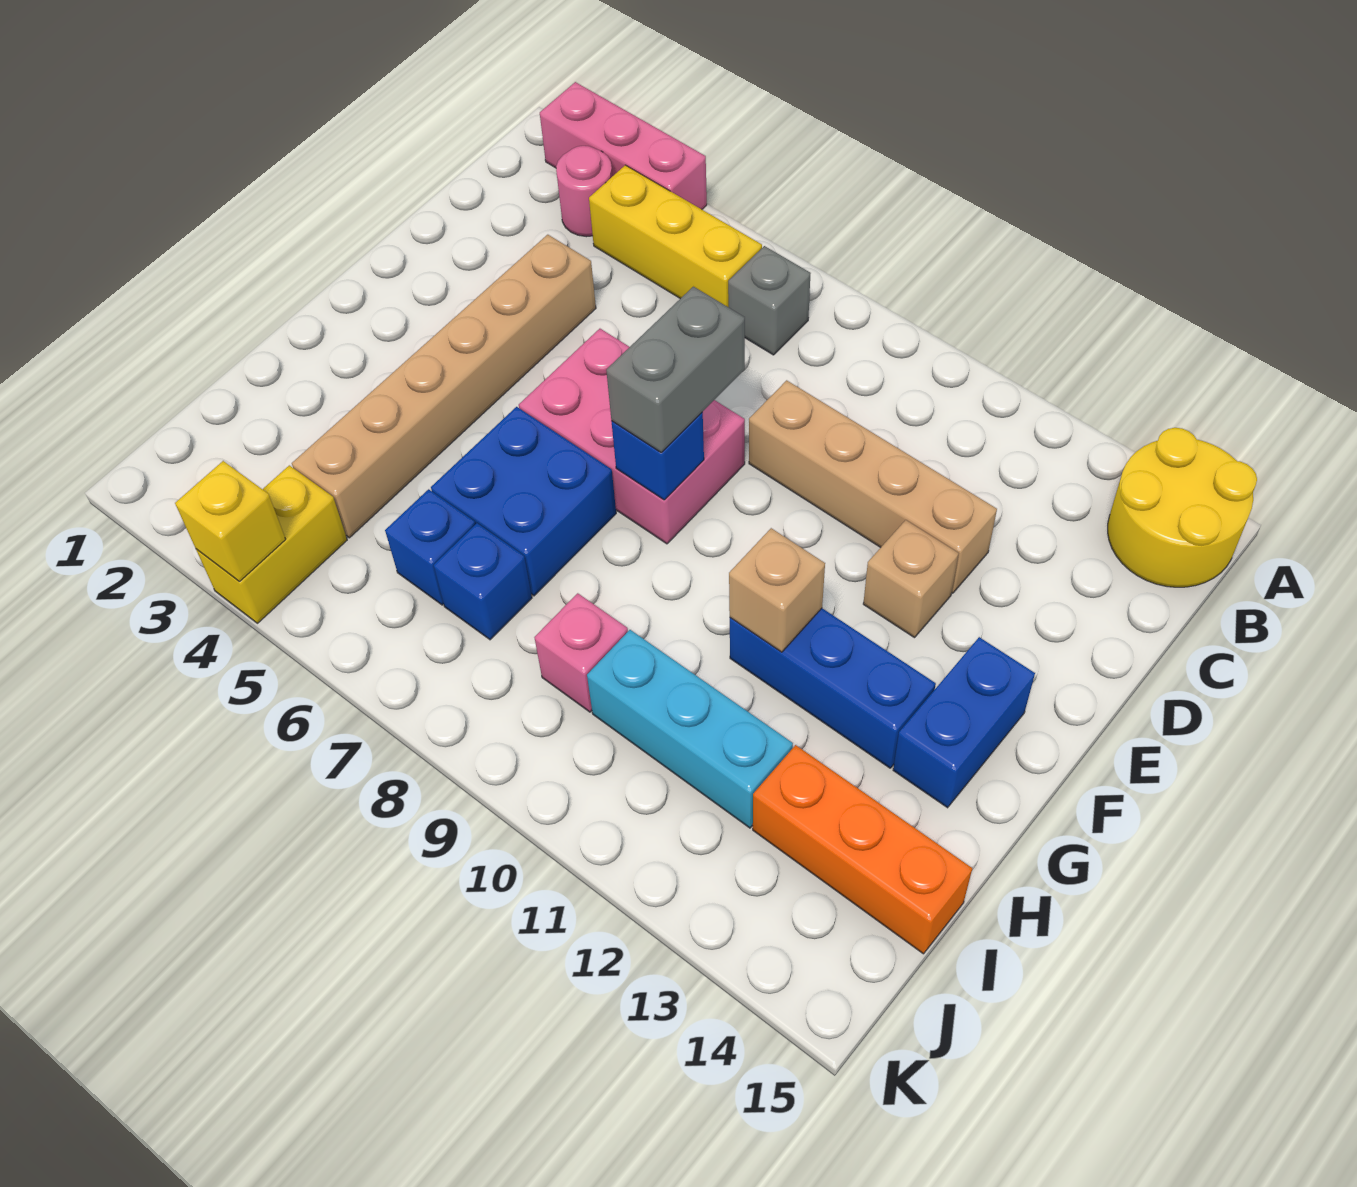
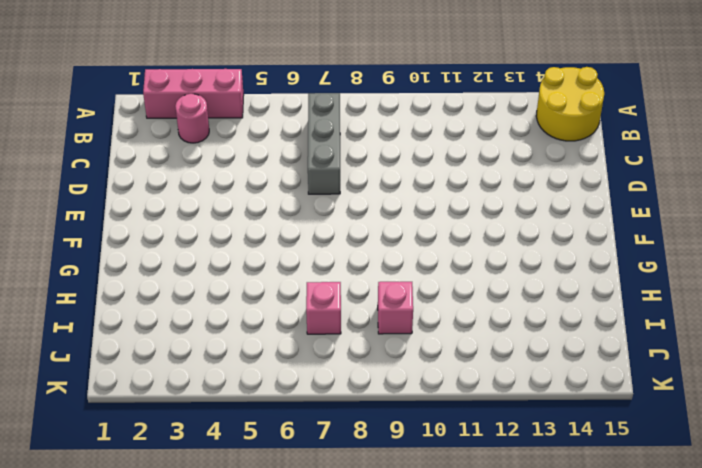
grey brick B7:D7 level 1 -> grey brick B7 level 1
pink brick I7 level 1 -> blue brick I7 level 1
none -> yellow brick B4:B6 level 1
none -> tan brick D4:I4 level 1
none -> tan brick D9:D12 level 1

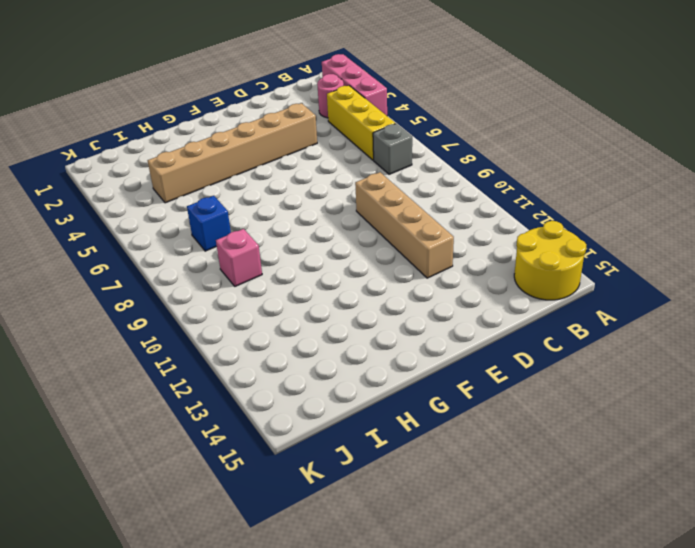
none -> pink brick E6:F8 level 1
none -> tan brick E12 level 1
none -> blue brick F14:G14 level 1

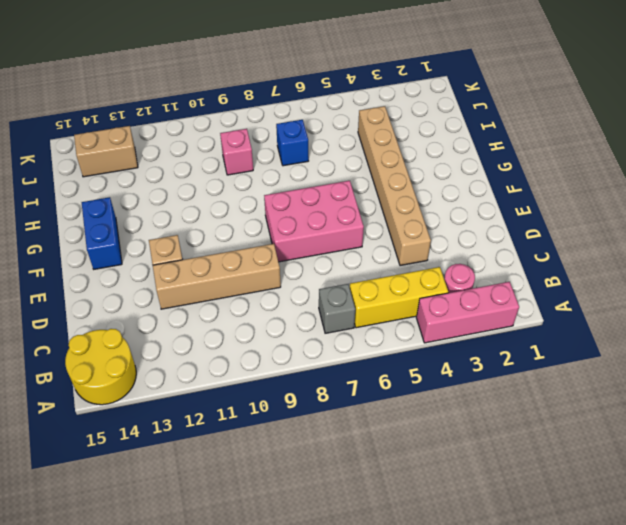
tan brick J13:J14 level 1 -> none
none -> blue brick G6:H7 level 1
none -> blue brick G11:G13 level 1
none -> blue brick I6 level 1

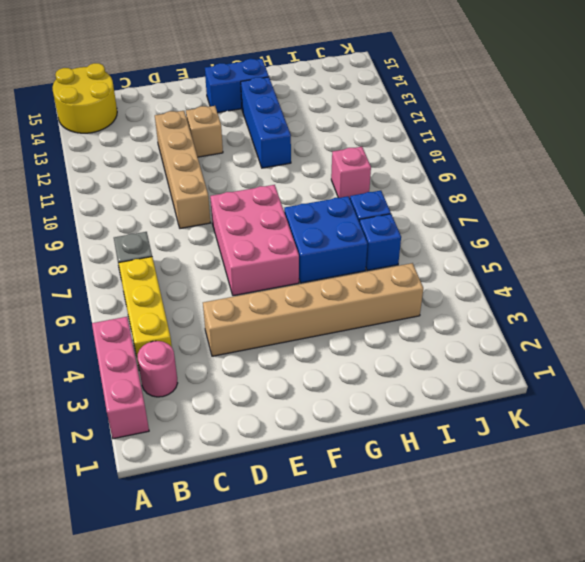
none -> cyan brick I10:I12 level 1
none -> orange brick I13:I15 level 1
none -> yellow brick J4:K4 level 1

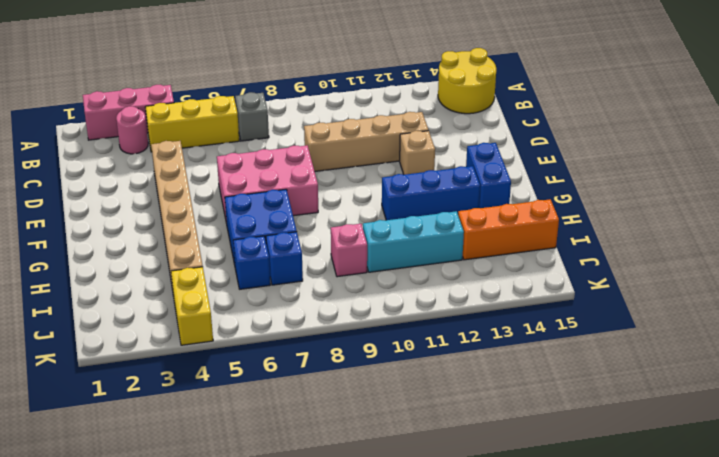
none -> blue brick F8 level 2
none -> tan brick G11 level 2
none -> yellow brick K4 level 2

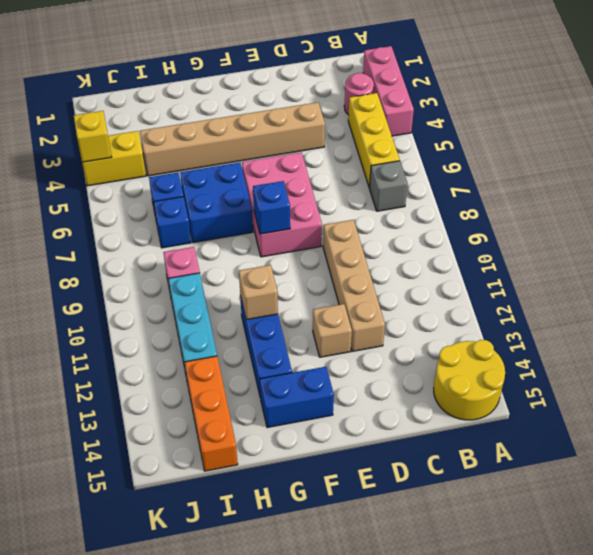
none -> grey brick E8:F8 level 3

